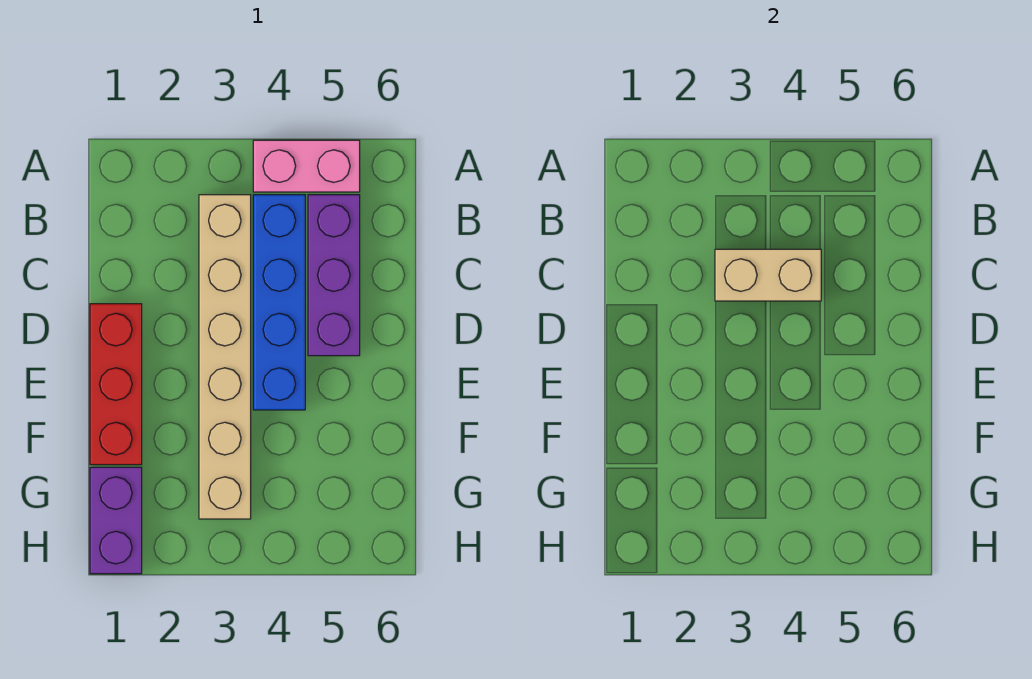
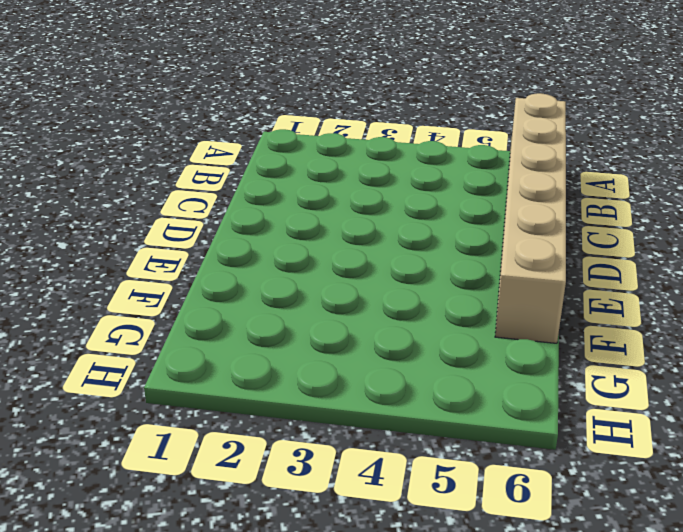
tan brick A6:F6 level 1 -> tan brick B3:G3 level 1
none -> pink brick A4:A5 level 1
none -> blue brick B4:E4 level 1

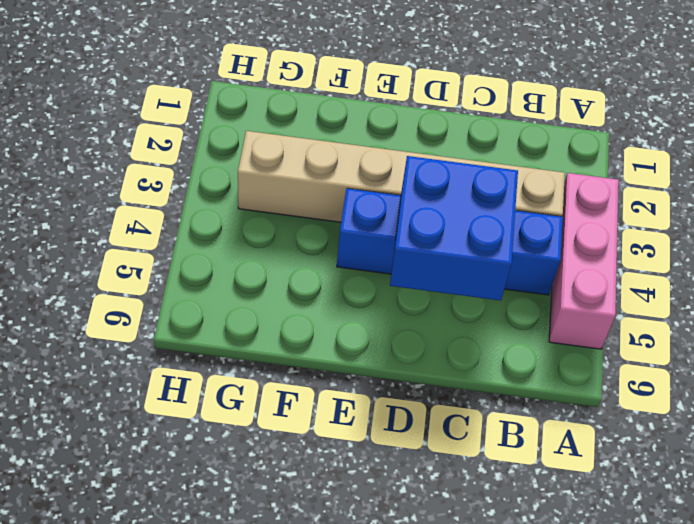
pink brick A3:A5 level 1 -> pink brick A4:A5 level 1
blue brick C4:D5 level 2 -> tan brick C3:C4 level 2
none -> purple brick B5:D5 level 1
none -> red brick D1:F1 level 1

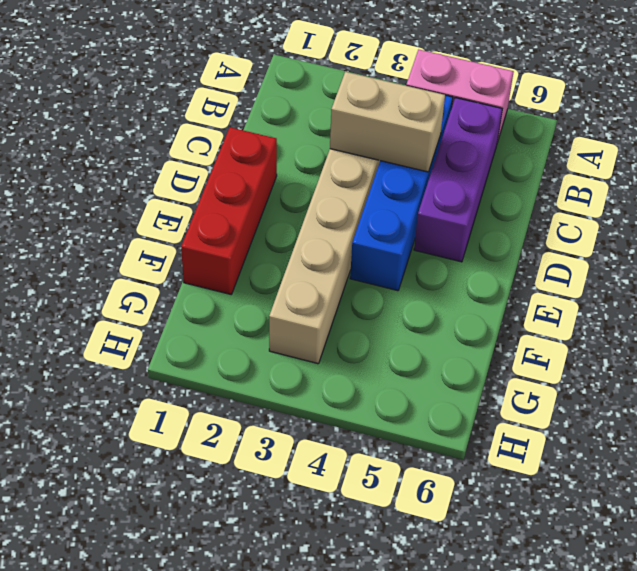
none -> purple brick G1:H1 level 1

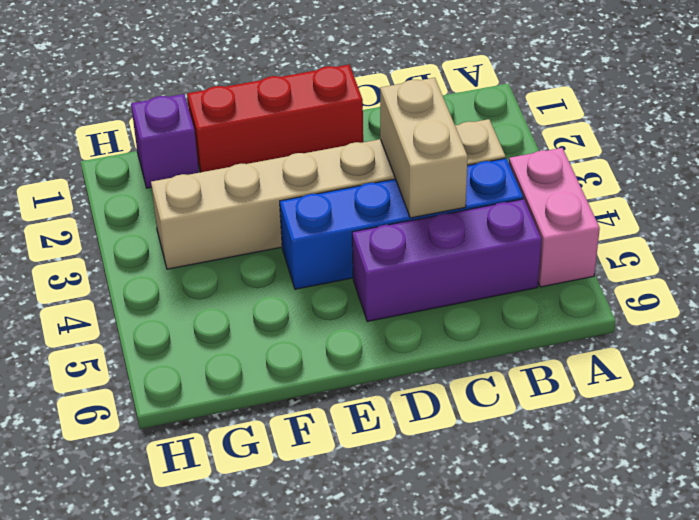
purple brick G1 level 1 -> purple brick G1:H1 level 1

